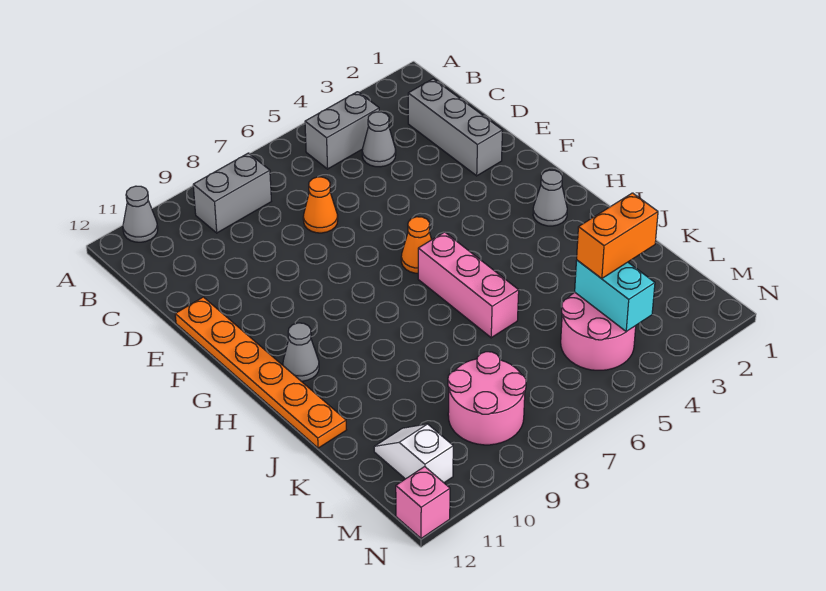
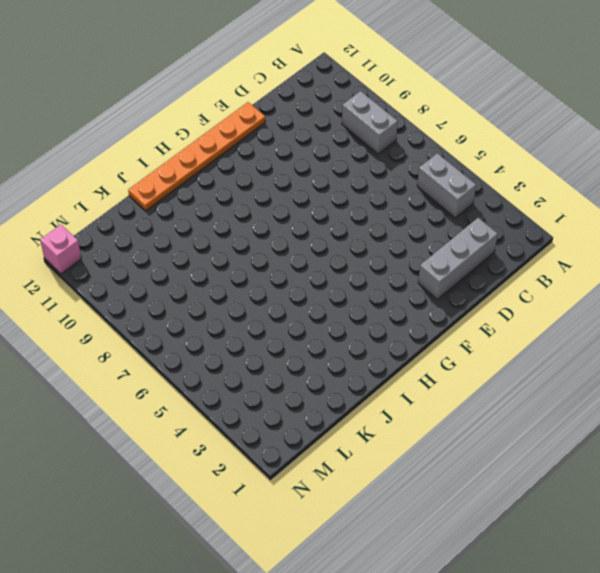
none -> grey cone A11 level 1
none -> grey cone C4 level 1
none -> orange cone D7 level 1

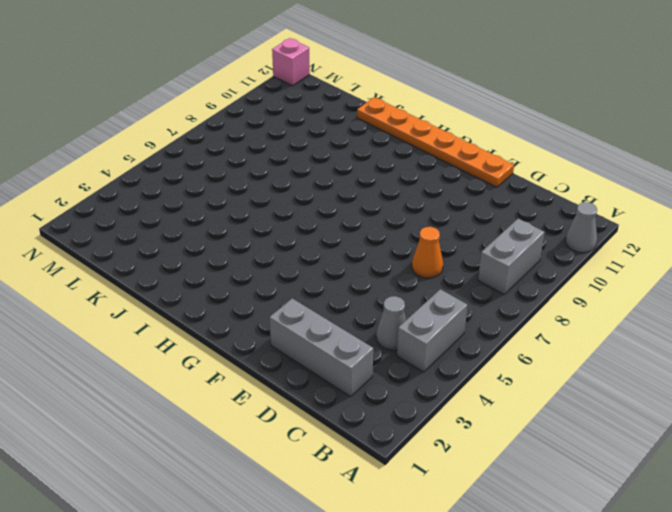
none -> orange cone G6 level 1
none -> grey cone H2 level 1
none -> pink brick H6:J6 level 1

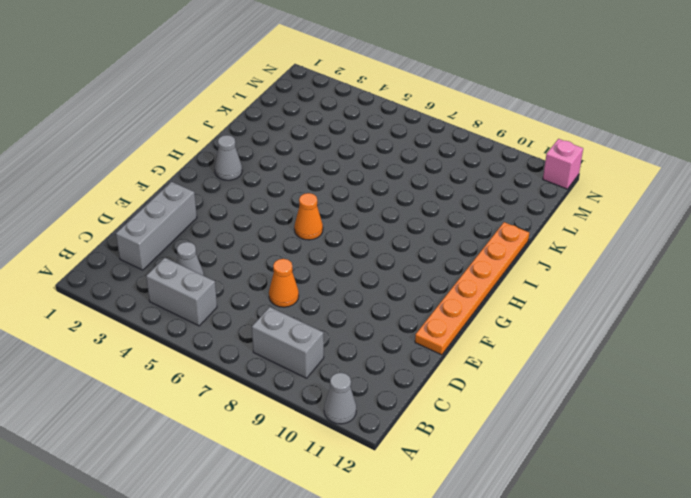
none -> pink brick H6:J6 level 1
none -> grey cone H11 level 1
none -> pink round brick L4:M5 level 1

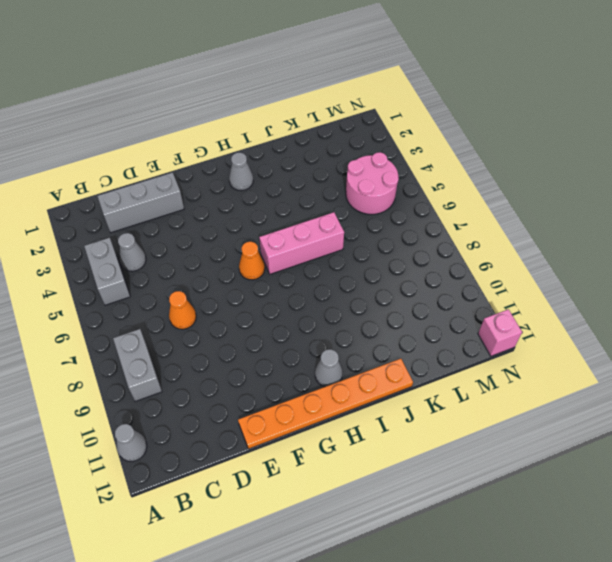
none -> pink round brick L8:M9 level 1
none -> white slope L11:M11 level 1 top M
none -> cyan brick L4:M4 level 2

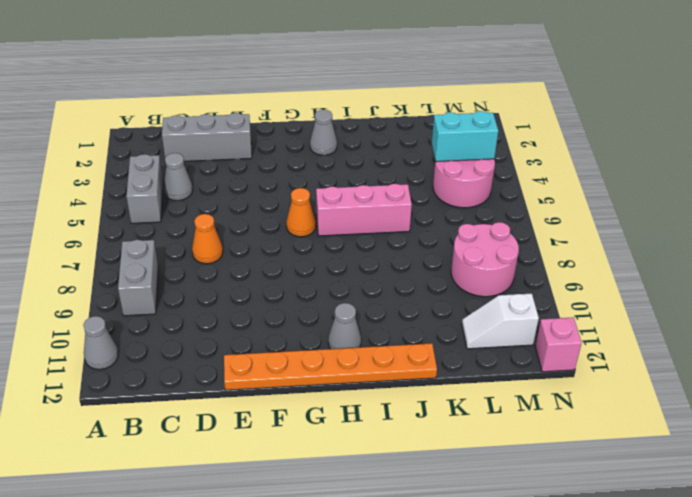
none -> orange brick L3:L4 level 3

